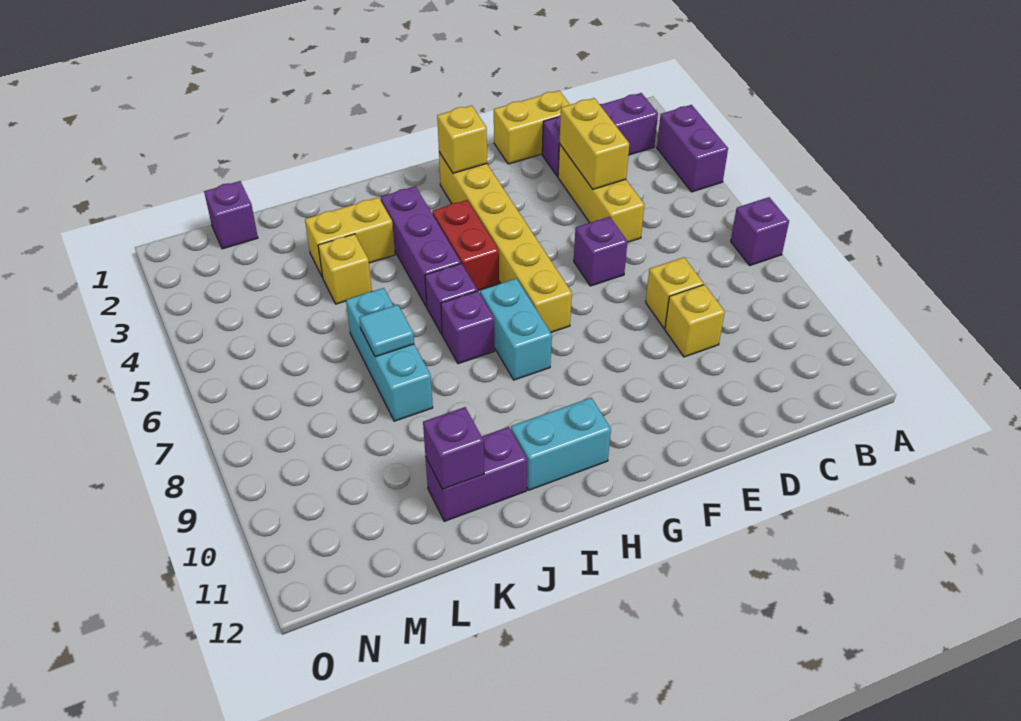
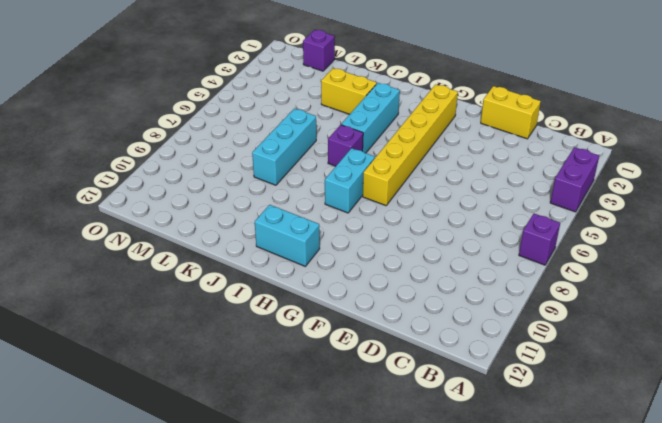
cyan brick I3:I5 level 1 -> purple brick I3:I5 level 1
none -> purple brick B2:D2 level 1
none -> yellow brick D3:D5 level 1
none -> yellow brick D8 level 1

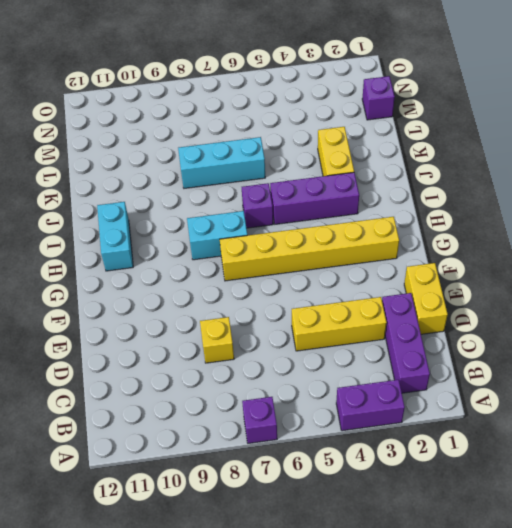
none -> yellow brick D9 level 1
none -> purple brick E6 level 1
none -> red brick H4:H5 level 1

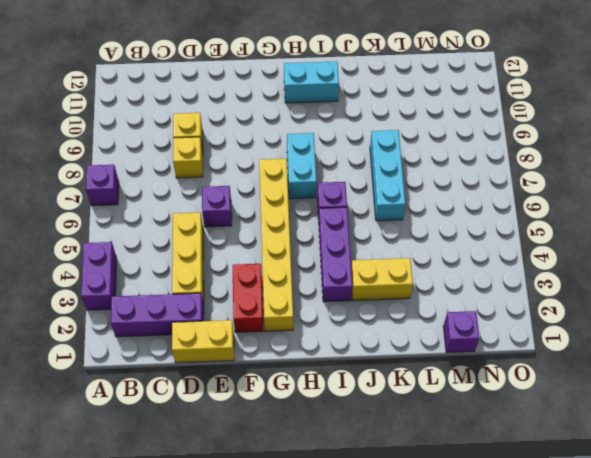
red brick F2:F3 level 1 -> red brick H4:H5 level 1
none -> purple brick I7 level 1
none -> purple brick J11:K11 level 1
none -> yellow brick K4 level 1

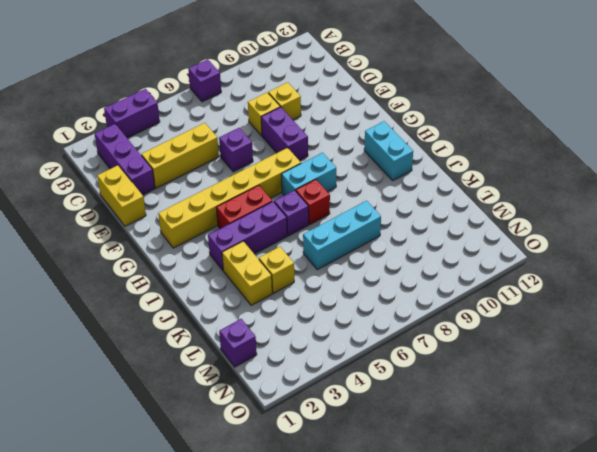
purple brick E8:F8 level 1 -> purple brick J11:K11 level 1
red brick I7 level 1 -> purple brick I7 level 1
none -> yellow brick D3:D4 level 2
none -> yellow brick G2 level 2
none -> cyan tile K7 level 2

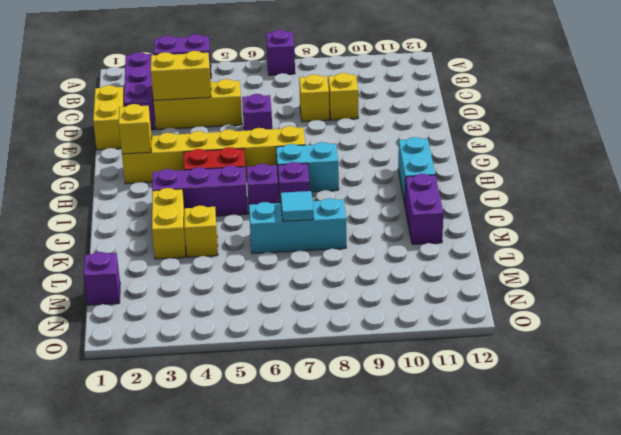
none -> purple brick K11 level 2

